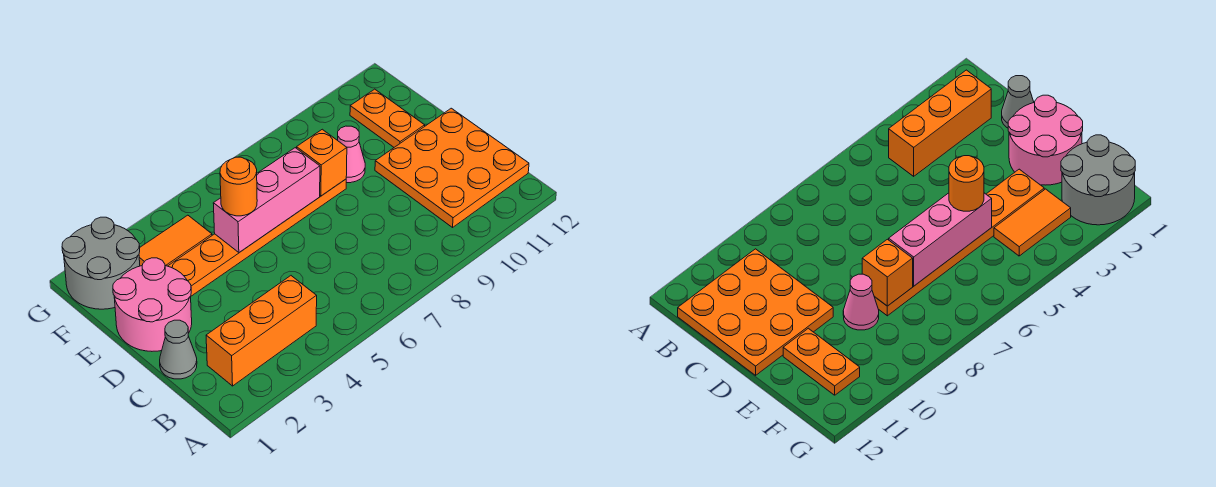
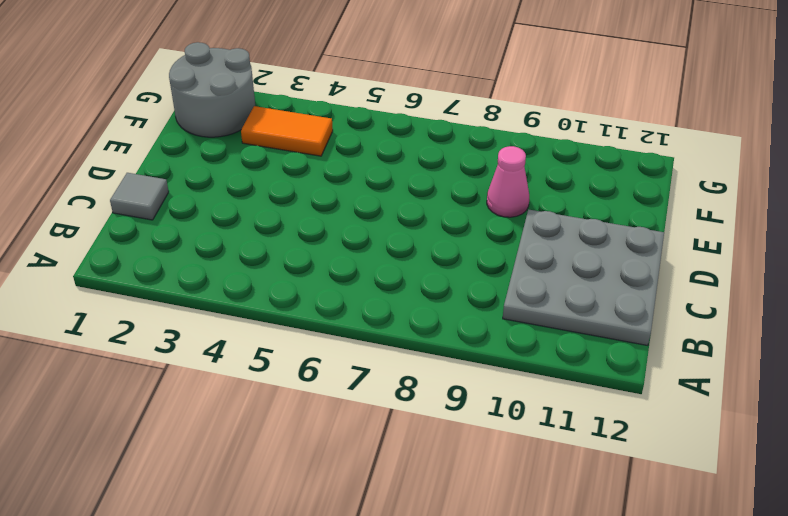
grey plate B10:D12 level 1 -> orange plate B10:D12 level 1
grey tile C1 level 1 -> grey cone C1 level 1
none -> orange brick B2:B4 level 1
none -> pink round brick D1:E2 level 1
none -> orange plate E3:E8 level 1

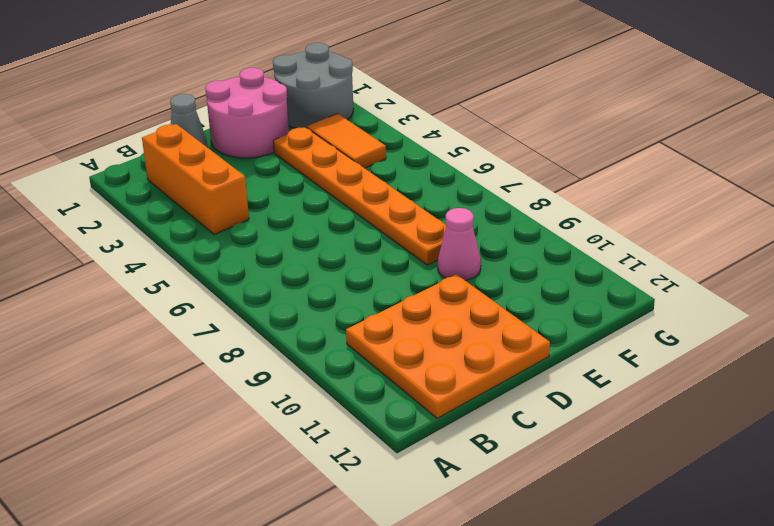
none -> orange plate E11:F11 level 1
none -> pink brick E5:E7 level 2
none -> orange brick E8 level 2

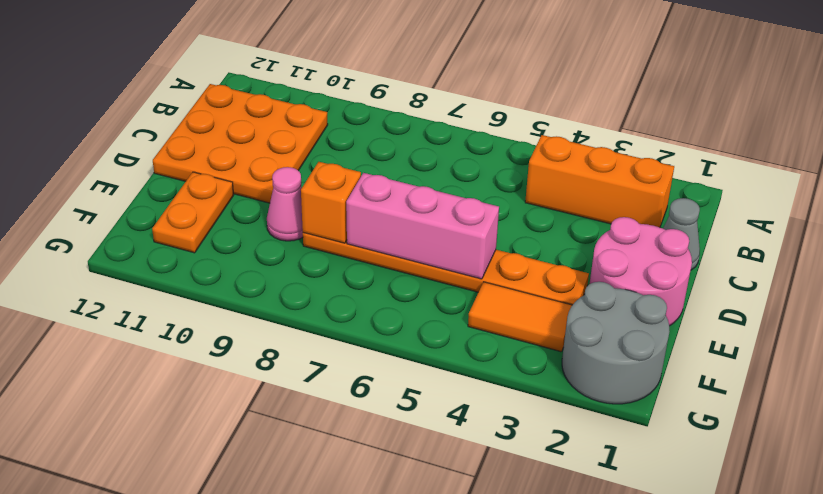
none -> orange round brick E5 level 3

